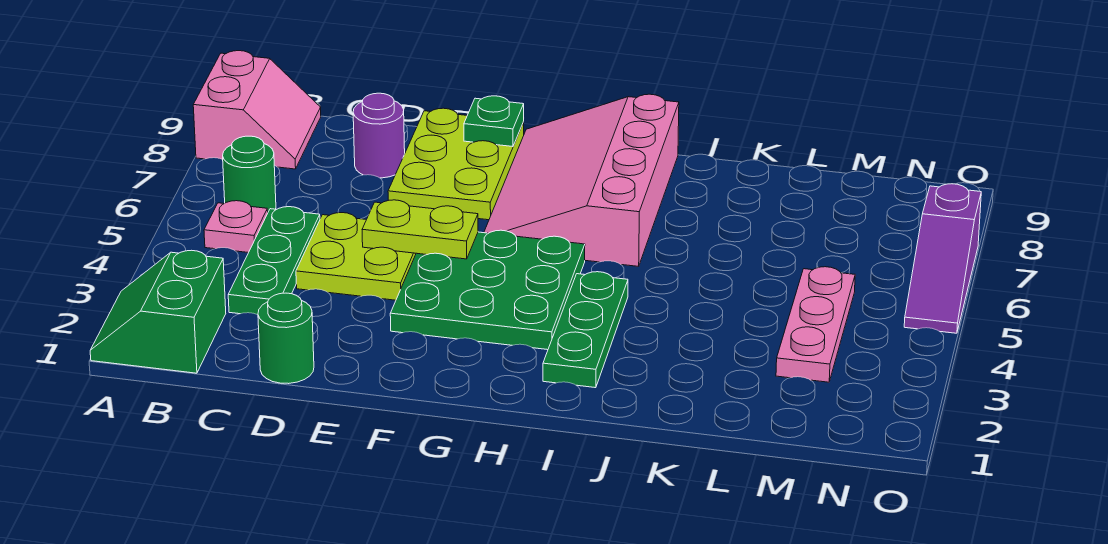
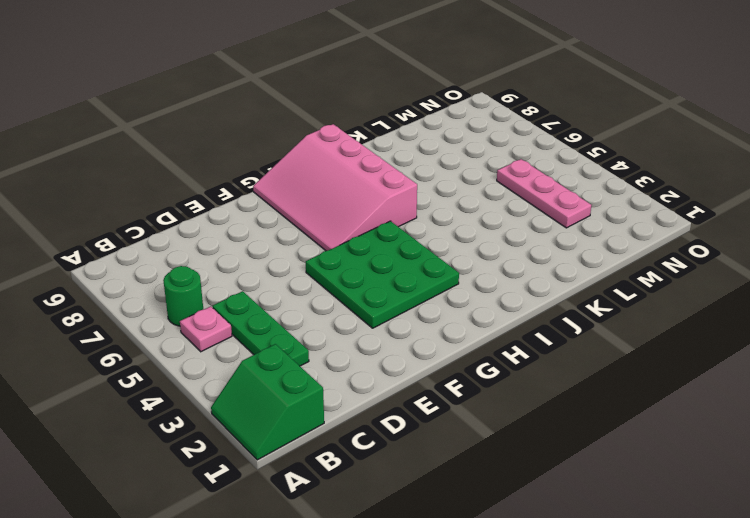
none -> pink slope A8:B9 level 1 top A
none -> green round brick D1 level 1
none -> lime plate D4:E5 level 1

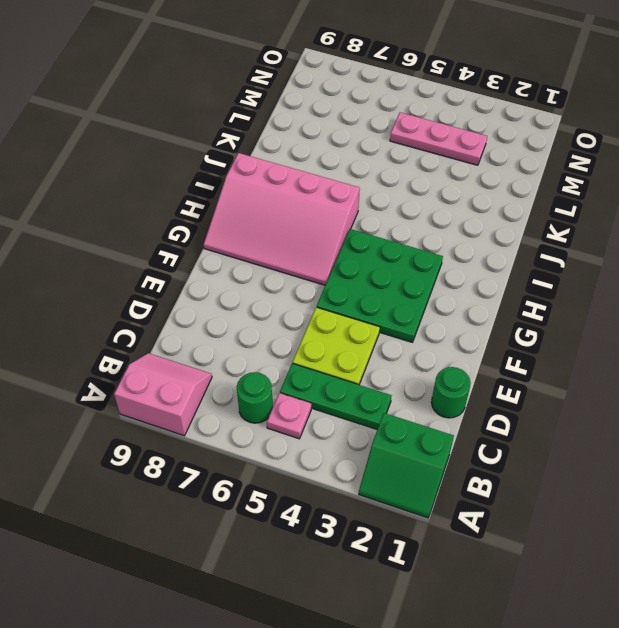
none -> purple round brick D8 level 1
none -> lime plate E7:F9 level 1
none -> green plate I2:I4 level 1

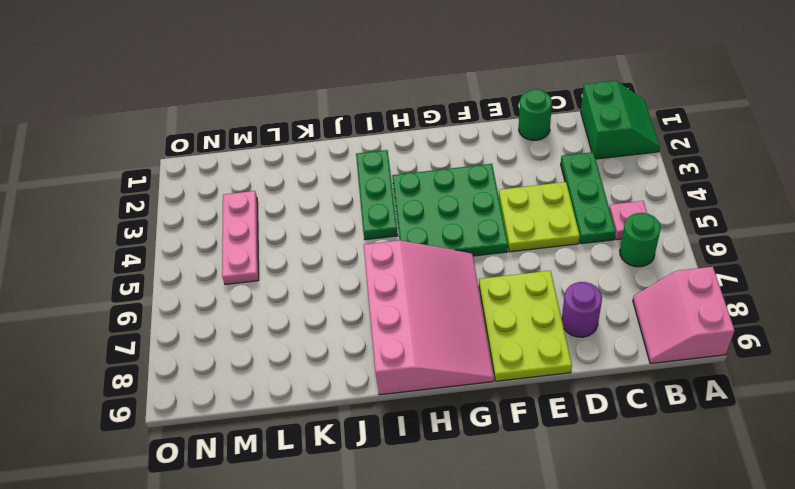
none -> purple slope O5:O7 level 1 top 7
none -> lime plate E5:F5 level 2
none -> green plate F9 level 2

